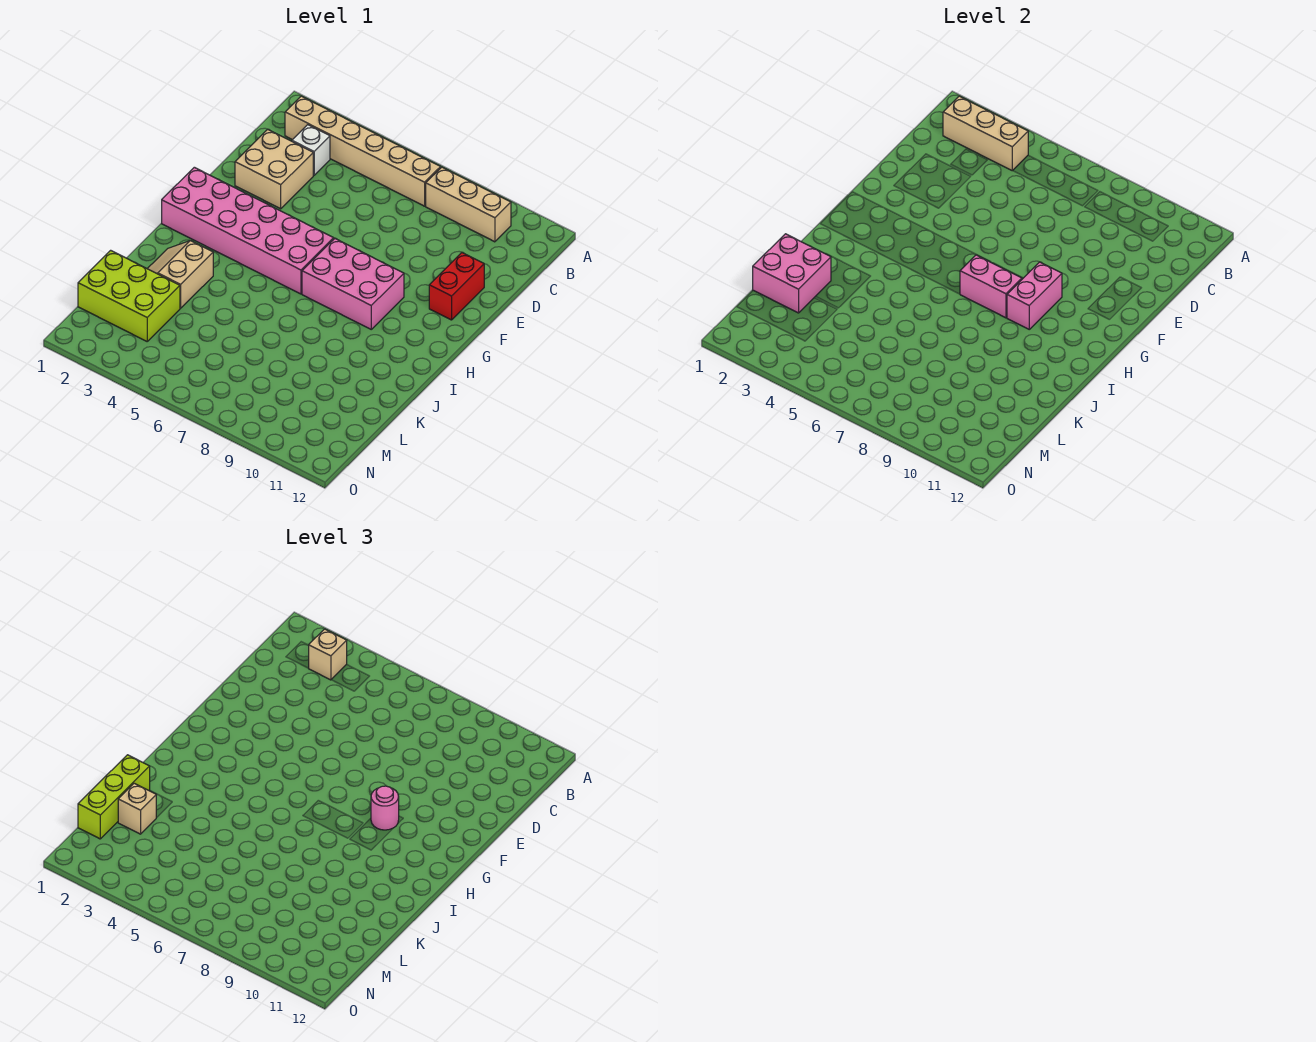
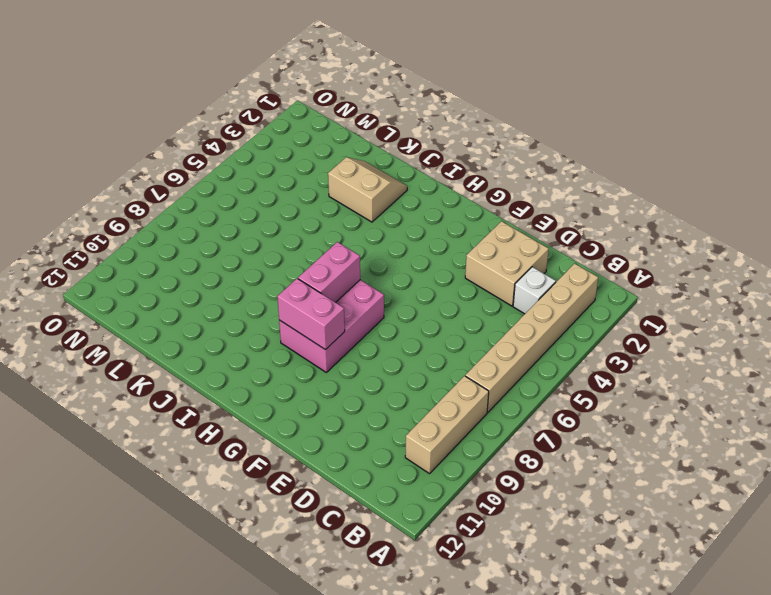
none -> red brick E11:F11 level 1
none -> pink brick G1:H6 level 1
none -> lime brick L1:M3 level 1

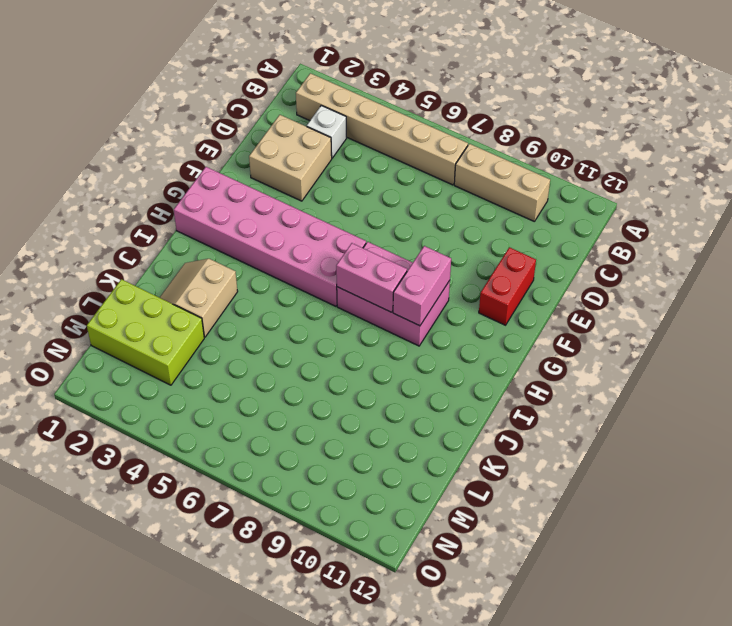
none -> tan brick B2:B4 level 2
none -> pink brick K1:L2 level 2
none -> tan brick B3 level 3

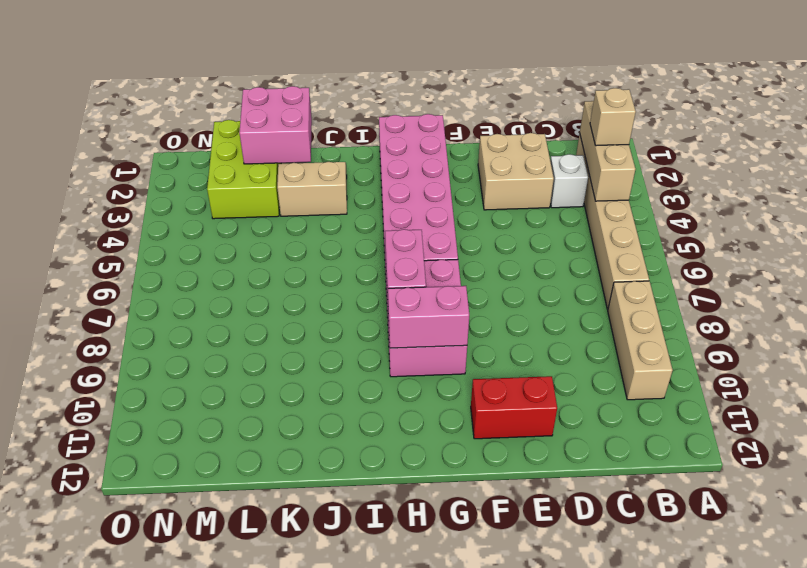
none -> pink round brick G9 level 3
none -> lime brick K1:M1 level 3
none -> tan brick L2 level 3

